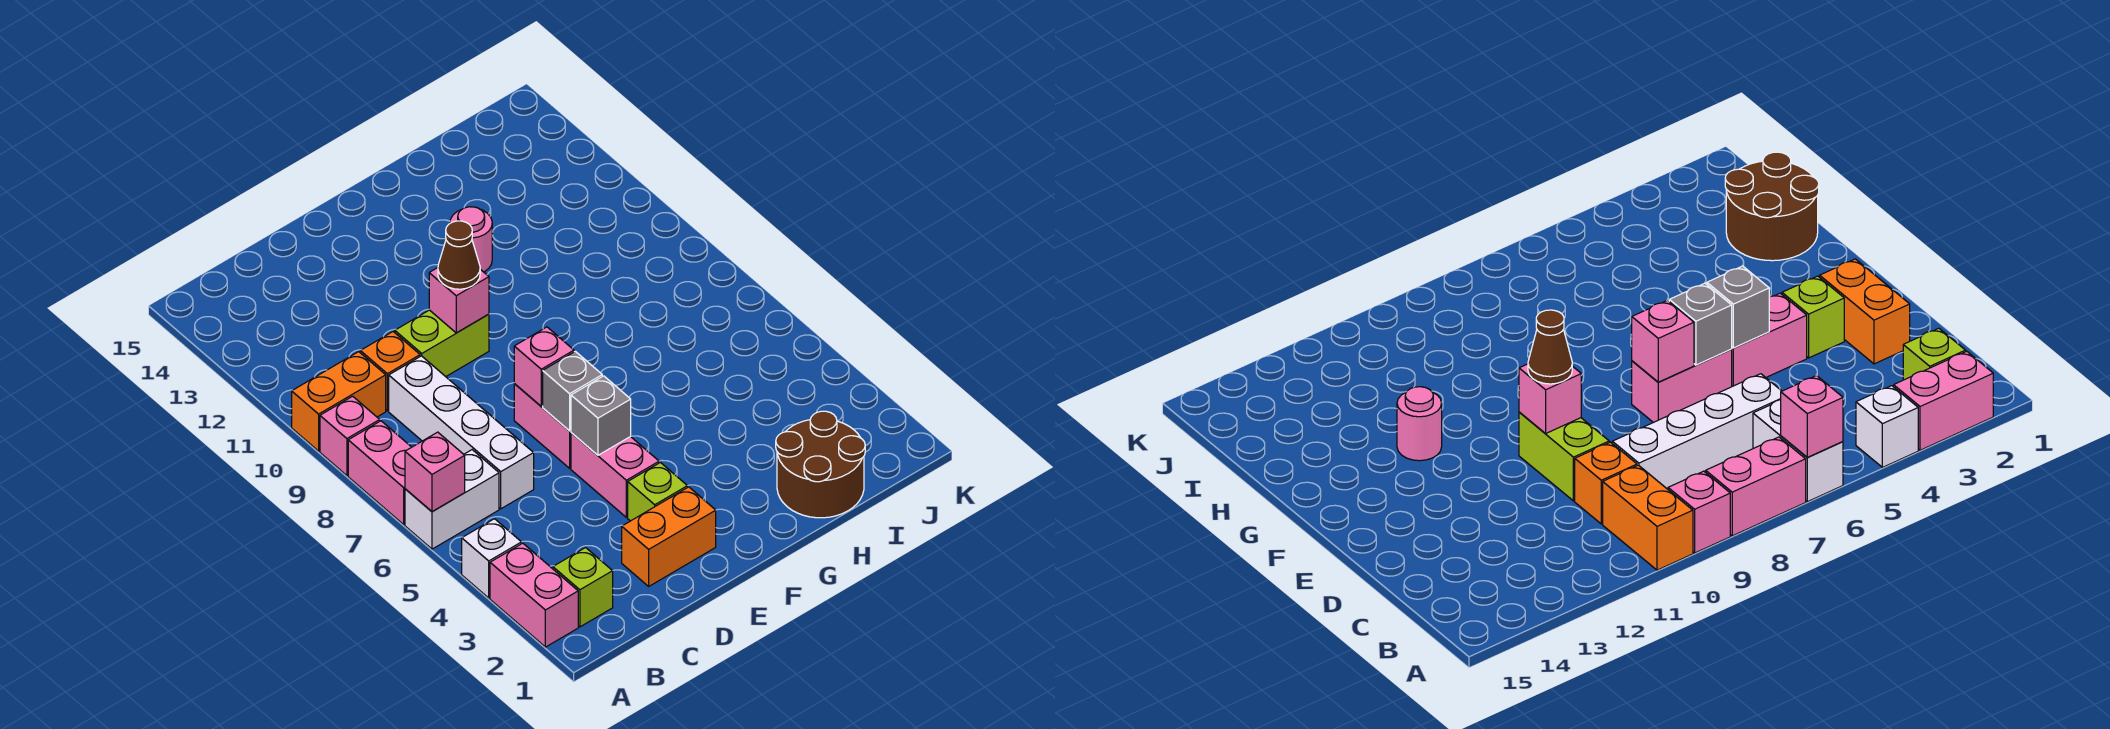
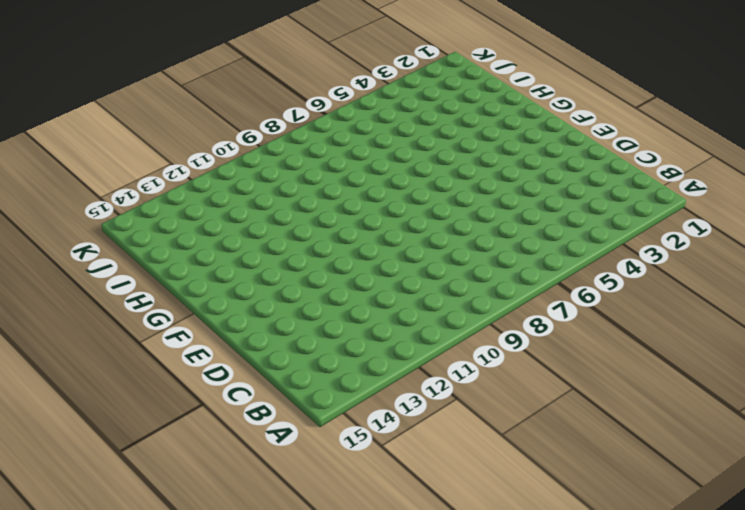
none -> pink brick A2:A3 level 1
none -> white brick A4 level 1
none -> white brick A6:B6 level 1

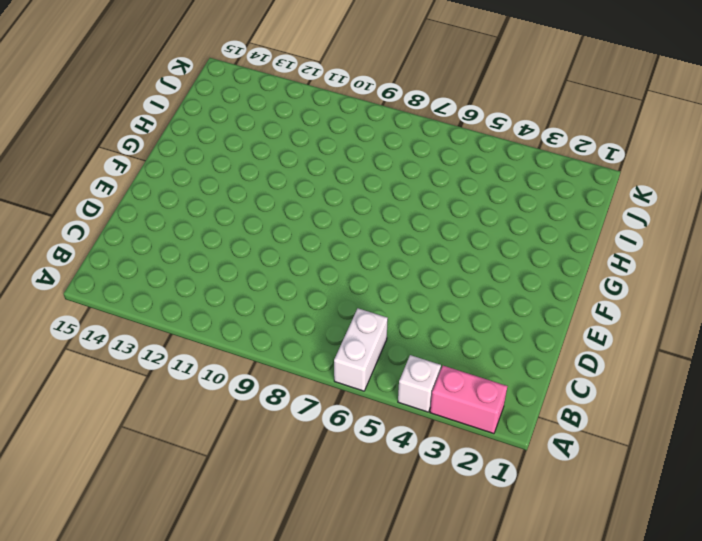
none -> pink brick A7:A8 level 1
none -> pink brick A9 level 1
none -> orange brick A10:B10 level 1

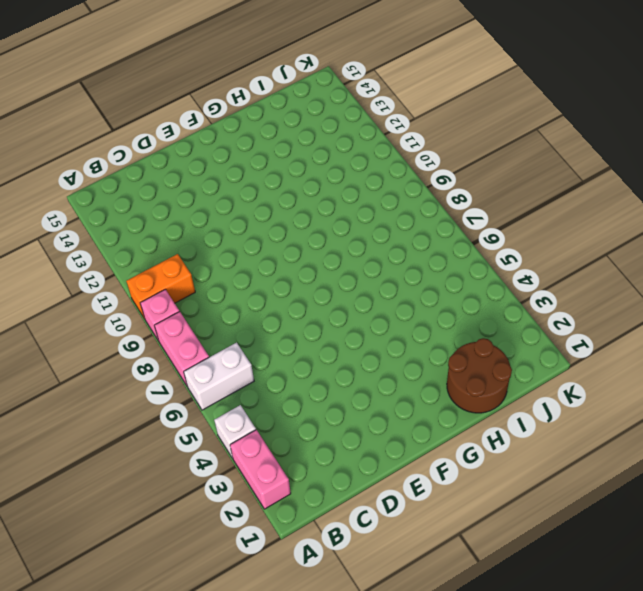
none -> lime brick B2 level 1
none -> white brick C6:C9 level 1
none -> orange brick C10 level 1

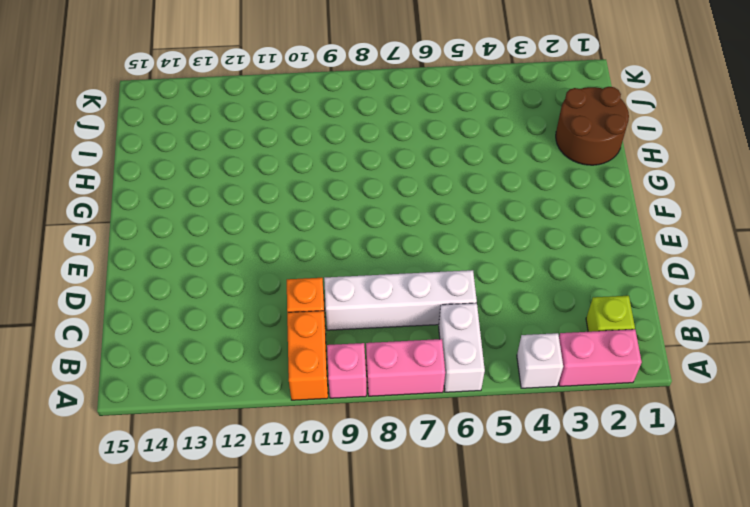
none -> orange brick D2:E2 level 1
none -> lime brick D10:E10 level 1
none -> lime brick E3 level 1

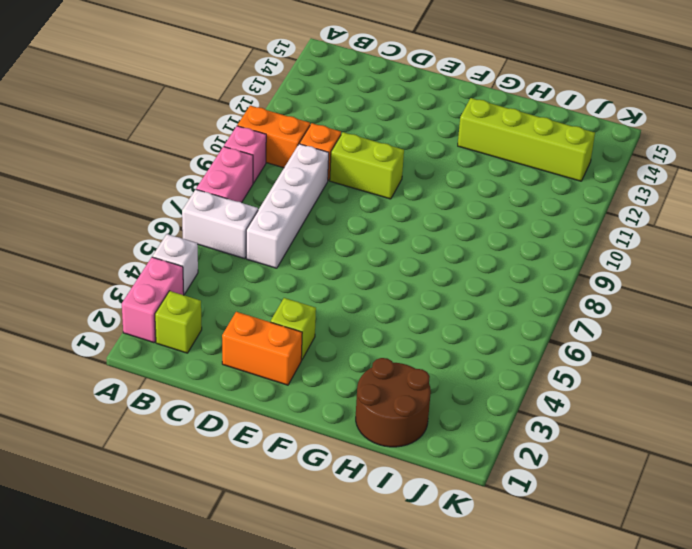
lime brick G13:J13 level 1 -> none
none -> pink brick E4:E5 level 1
none -> pink brick E6:E7 level 1
none -> pink round brick G12 level 1

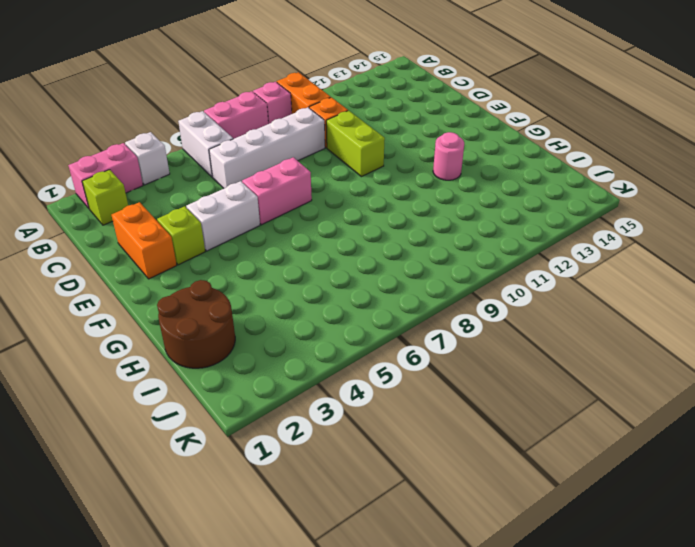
white brick E4:E5 level 1 -> pink brick E4:E5 level 1
none -> pink brick A6 level 2
none -> grey brick E5 level 2
none -> grey brick E6 level 2

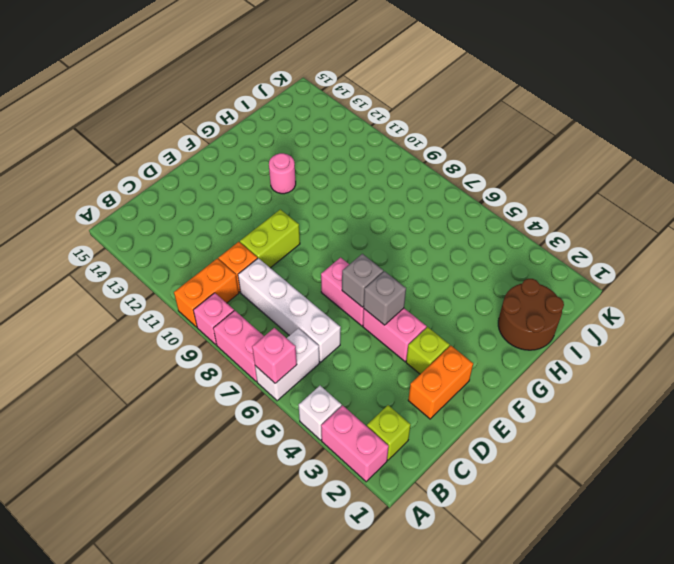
none -> pink brick E7 level 2
none -> pink brick E10 level 2
none -> brown cone E10 level 3

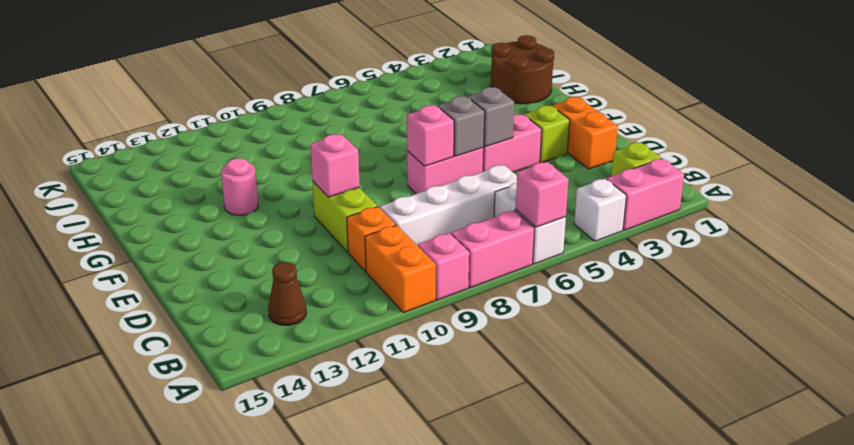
brown cone B13 level 1 -> brown cone E10 level 3

